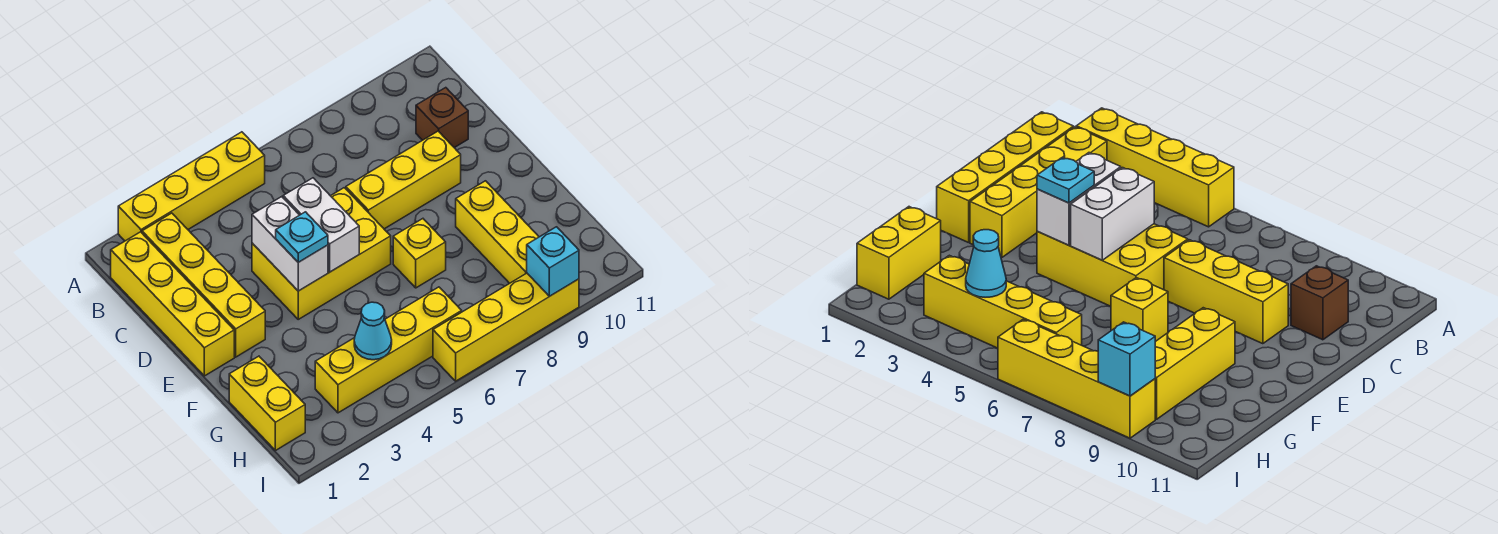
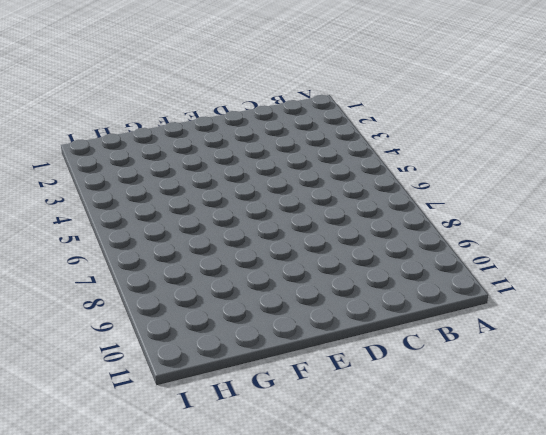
none -> yellow brick A2:A5 level 1
none -> yellow brick B1:E1 level 1
none -> yellow brick B2:E2 level 1

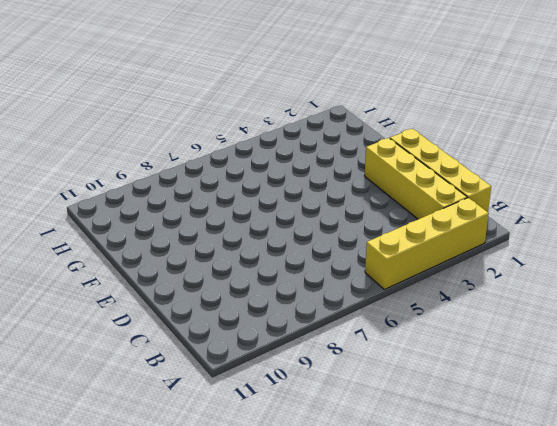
none -> brown brick C10 level 1
none -> yellow brick D4:E6 level 1
none -> yellow brick D7:D9 level 1

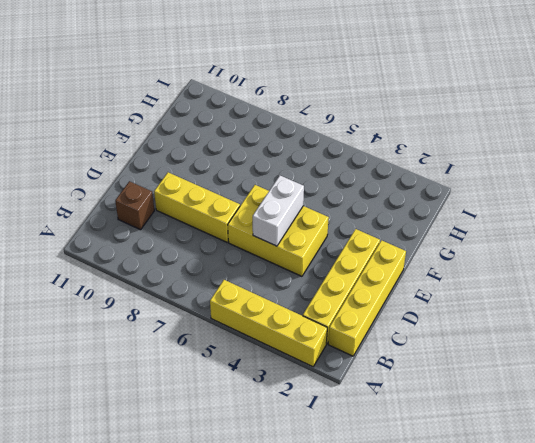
none -> yellow brick F7 level 1
none -> yellow brick F9:H9 level 1
none -> yellow brick G1:H1 level 1

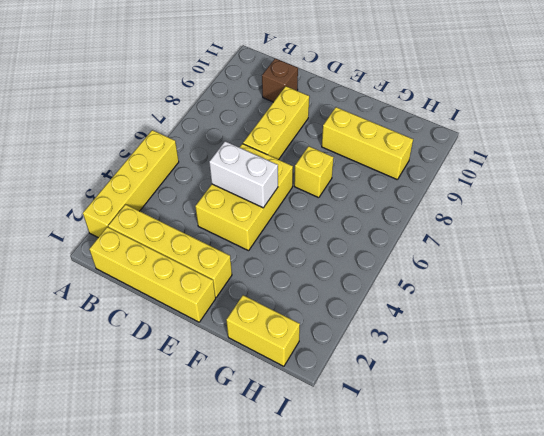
none -> yellow brick H3:H6 level 1
none -> yellow brick I6:I9 level 1
none -> white brick D4:E4 level 2

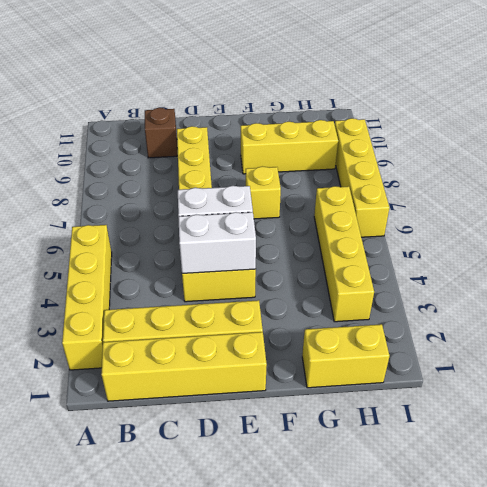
none -> cyan cone H4 level 2
none -> cyan brick I9 level 2
none -> cyan plate E4 level 3

